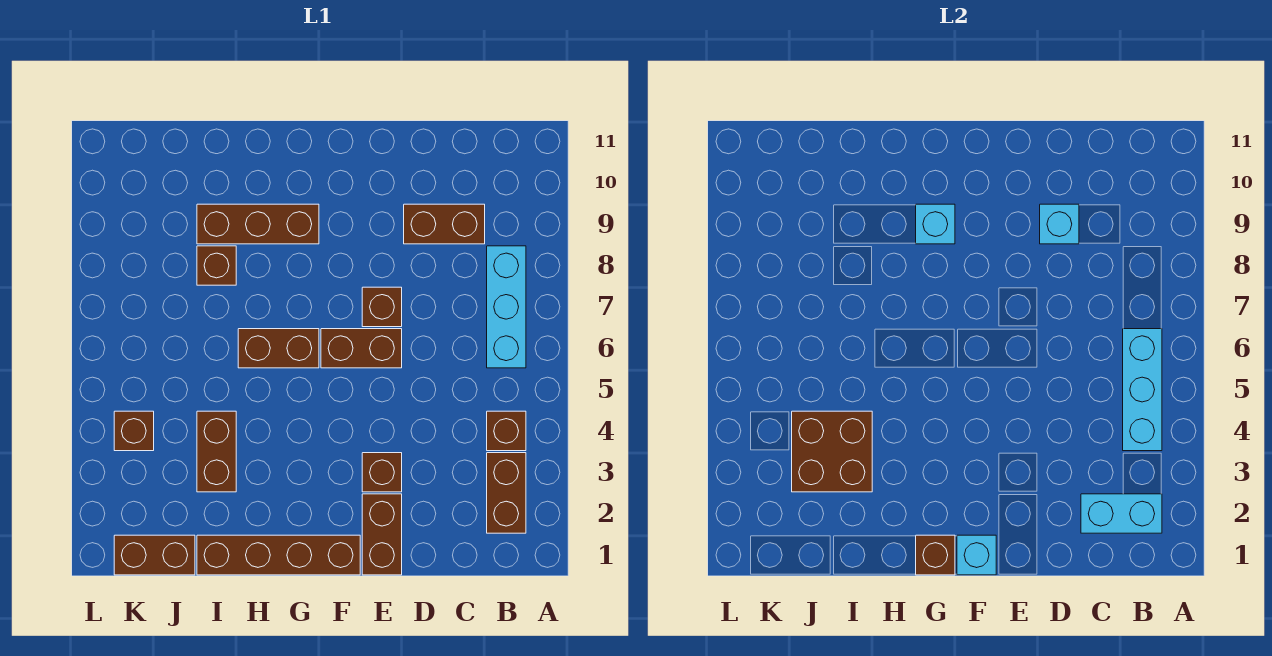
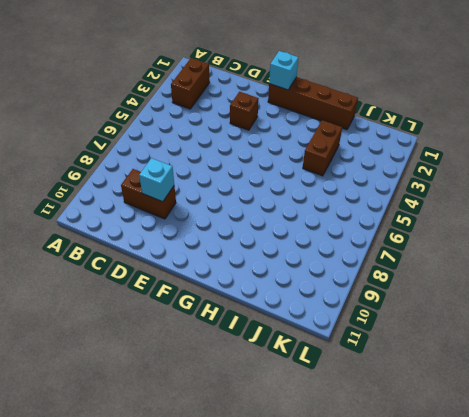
none -> brown brick B4 level 1
none -> cyan brick B6:B8 level 1
none -> brown brick E1:E2 level 1

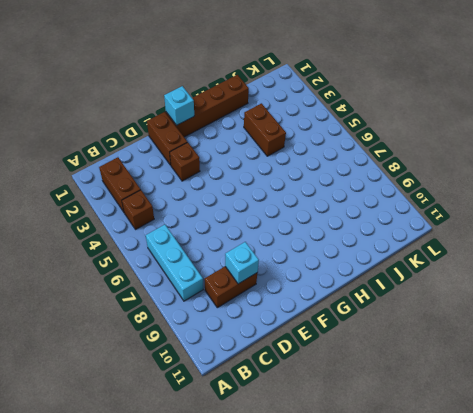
none -> brown brick E6:F6 level 1
none -> brown brick E7 level 1
none -> brown brick G6:H6 level 1

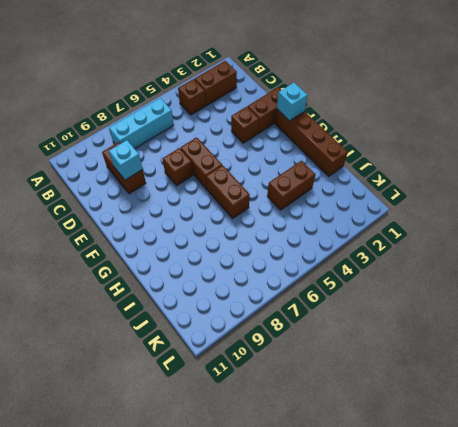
none -> brown brick G9:I9 level 1
none -> brown brick I8 level 1
none -> brown brick J1:K1 level 1

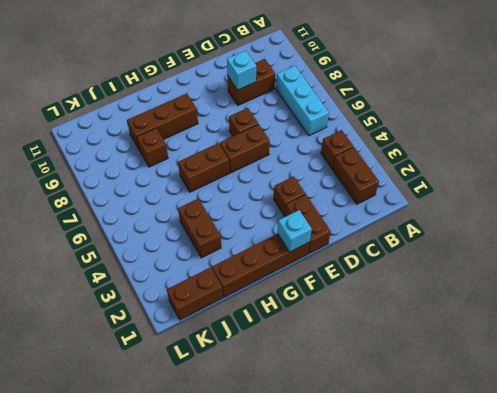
none -> brown brick K4 level 1
none -> cyan brick B2:C2 level 2
none -> cyan brick B4:B6 level 2

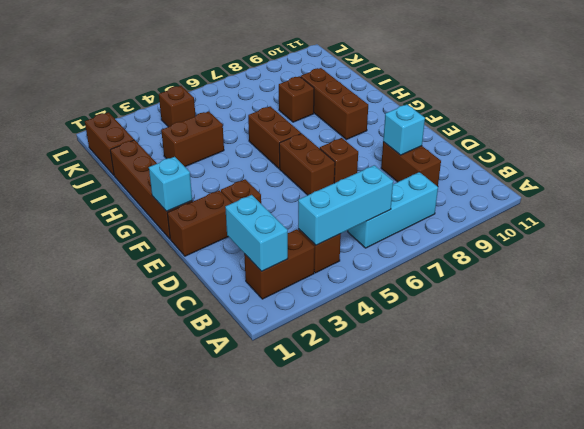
none -> brown brick G1 level 2
none -> cyan brick G9 level 2
none -> brown brick I3:J4 level 2

